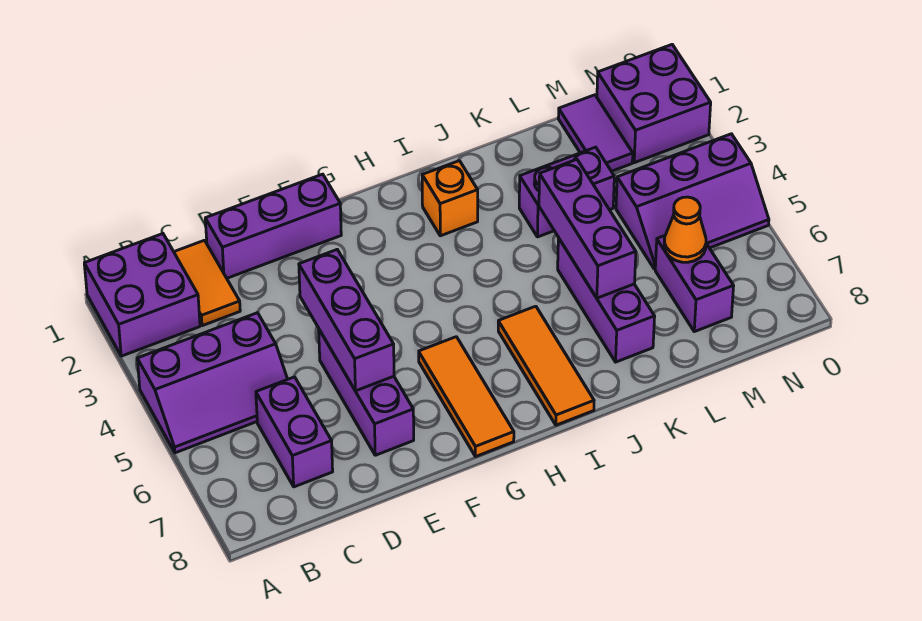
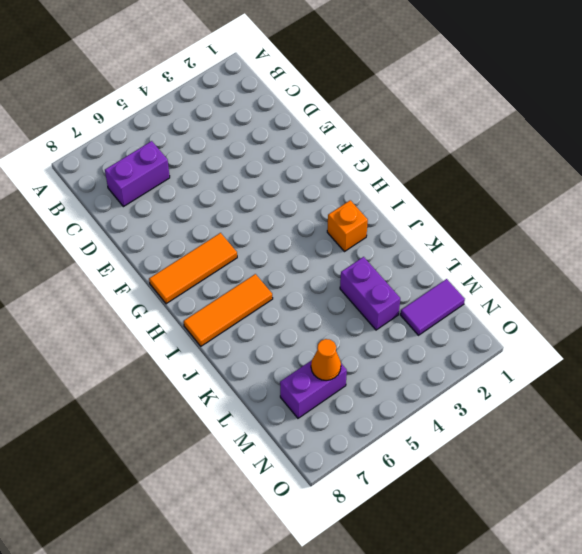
none -> purple brick A1:B2 level 1
none -> purple slope A4:C5 level 1 top 4
none -> orange tile C1:C2 level 1

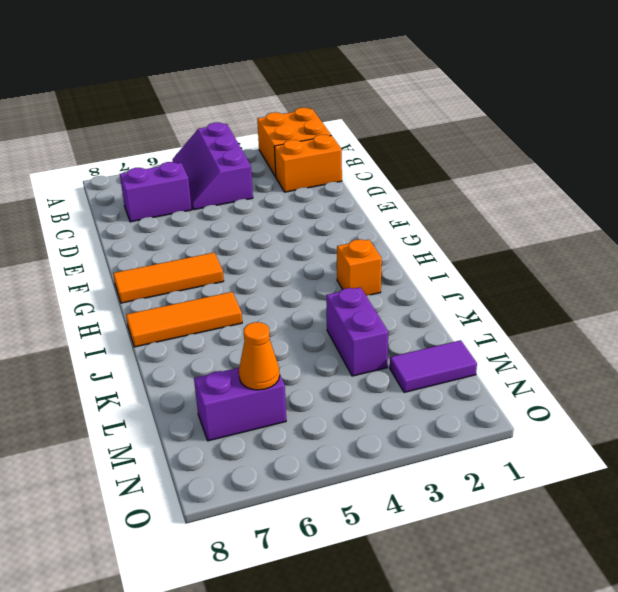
orange brick A1:B2 level 1 -> purple brick A1:B2 level 1
orange brick C1:C2 level 1 -> orange tile C1:C2 level 1
none -> purple brick D1:F1 level 1
none -> purple brick E5:E7 level 1
none -> purple brick K5:K7 level 1

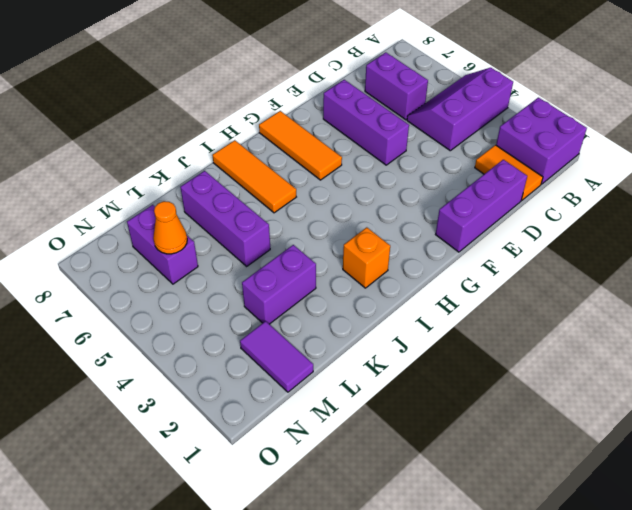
none -> purple slope M4:O5 level 1 top 4
none -> purple brick N1:O2 level 1
none -> purple brick E4:E6 level 2

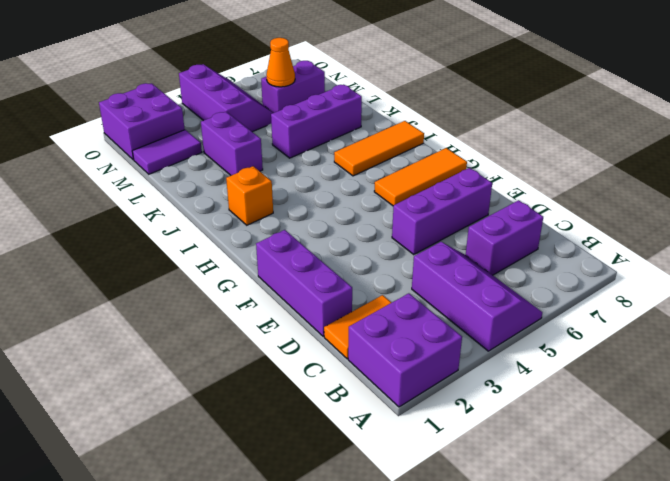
none -> purple brick E4:E6 level 2
none -> purple brick K4:K6 level 2

